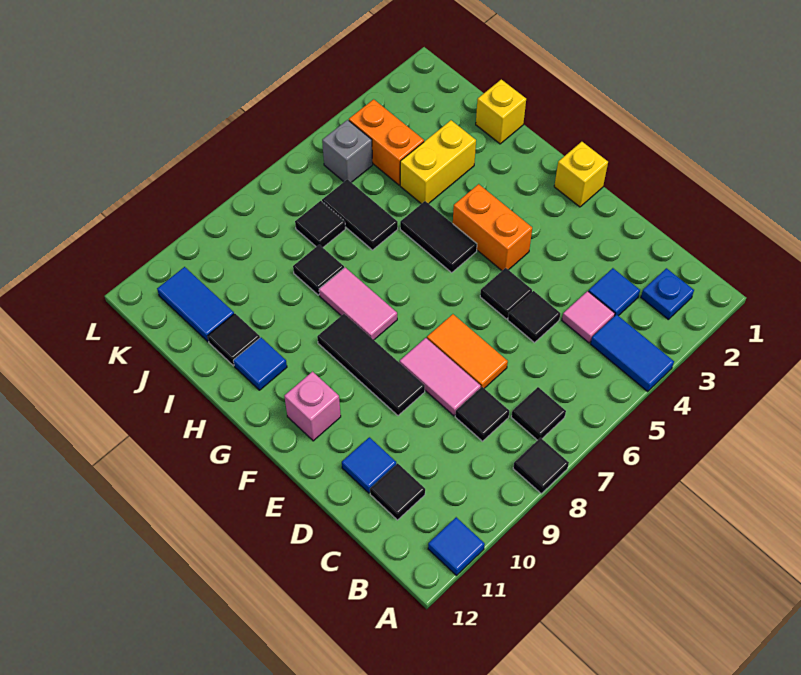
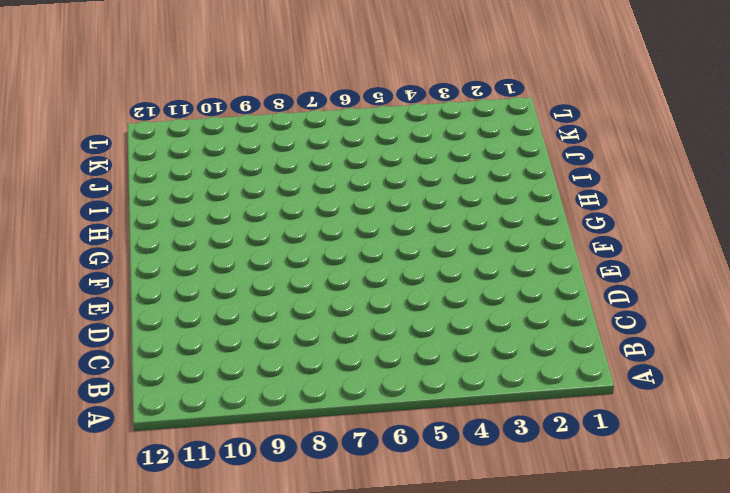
none -> blue tile A4:B4 level 1
none -> black tile A8 level 1
none -> blue tile A11 level 1
none -> blue plate B2 level 1

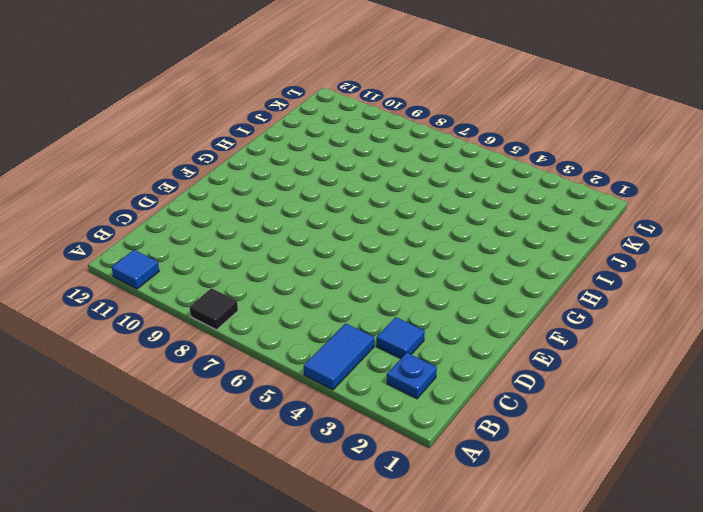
none -> black tile B7 level 1
none -> pink tile C4 level 1
none -> black tile C8 level 1
none -> black tile C11 level 1

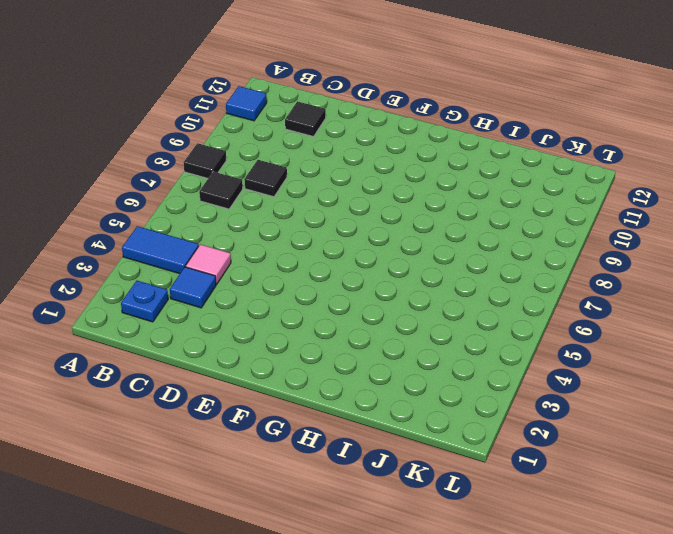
none -> black tile D5 level 1
none -> orange tile D7:E7 level 1
none -> pink tile D8:E8 level 1
none -> blue tile D11 level 1

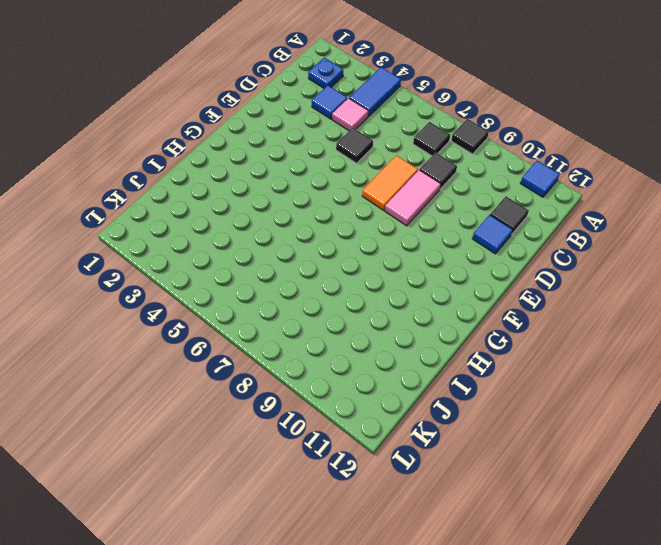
none -> black tile E5 level 1
none -> black tile E9:G9 level 1
none -> yellow brick F1 level 1
none -> orange brick F4:G4 level 1

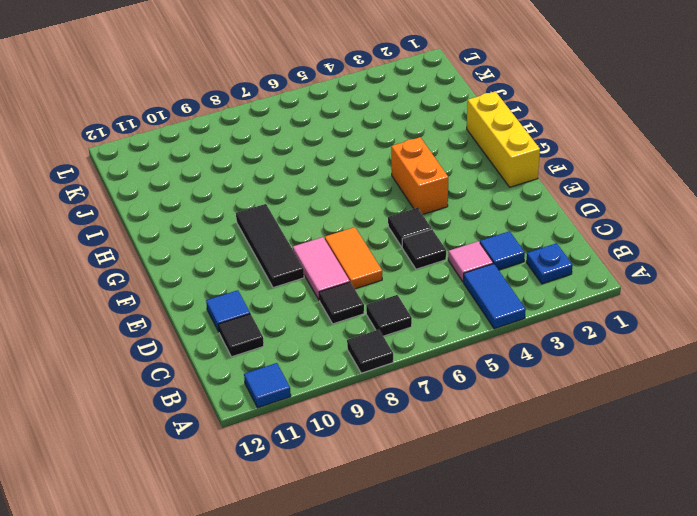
yellow brick F1:H1 level 1 -> yellow brick F1 level 1
none -> pink brick F11 level 1
none -> black tile G5:H5 level 1
none -> pink tile G8:H8 level 1
none -> blue tile H11 level 1

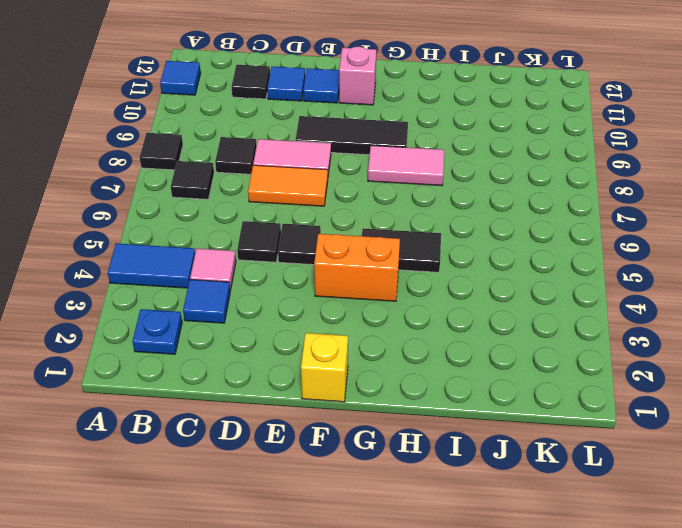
blue tile E11 level 1 -> blue tile H11 level 1
none -> yellow brick I1 level 1
none -> yellow brick I3:I4 level 1
none -> black tile I6:J6 level 1
none -> black tile I8 level 1

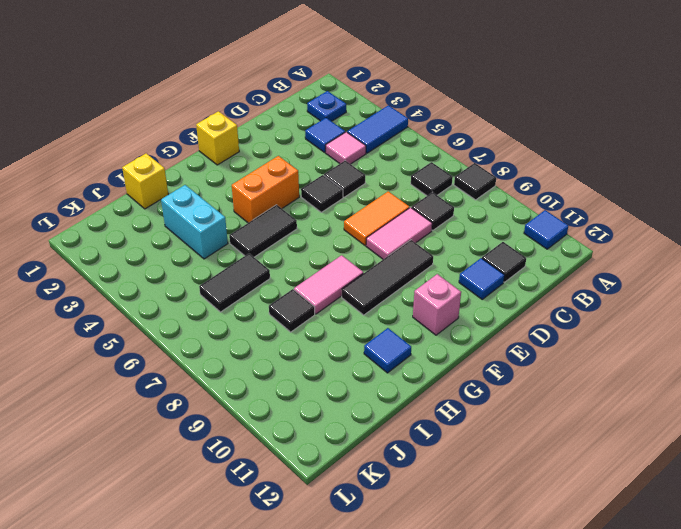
cyan brick I3:I4 level 1 -> yellow brick I3:I4 level 1
none -> black tile I11 level 1
none -> orange brick J4:K4 level 1
none -> black tile J7 level 1
none -> blue tile J11:K11 level 1

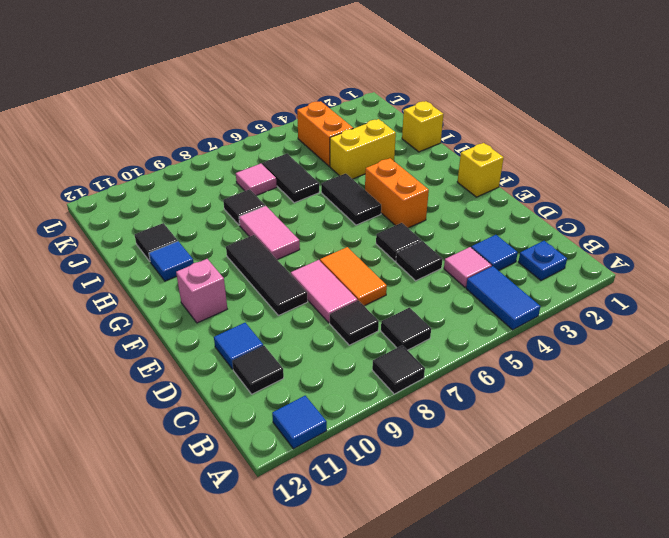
pink tile J7 level 1 -> black tile J7 level 1
none -> blue tile J11:K11 level 1
none -> grey brick K5 level 1

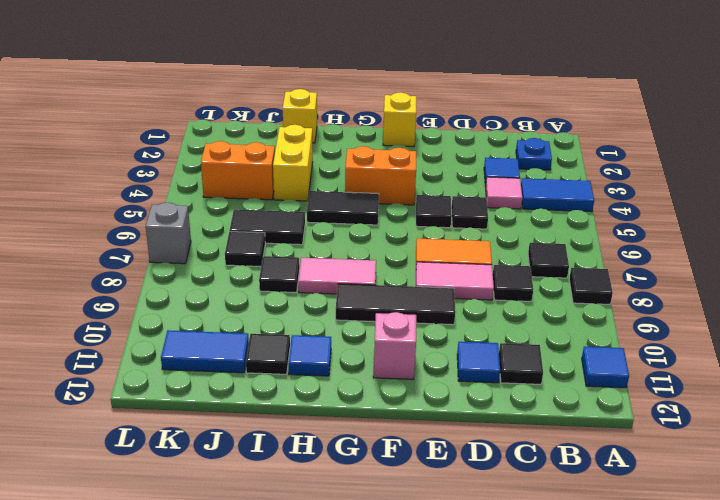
grey brick L7 level 1 -> grey brick K5 level 1

